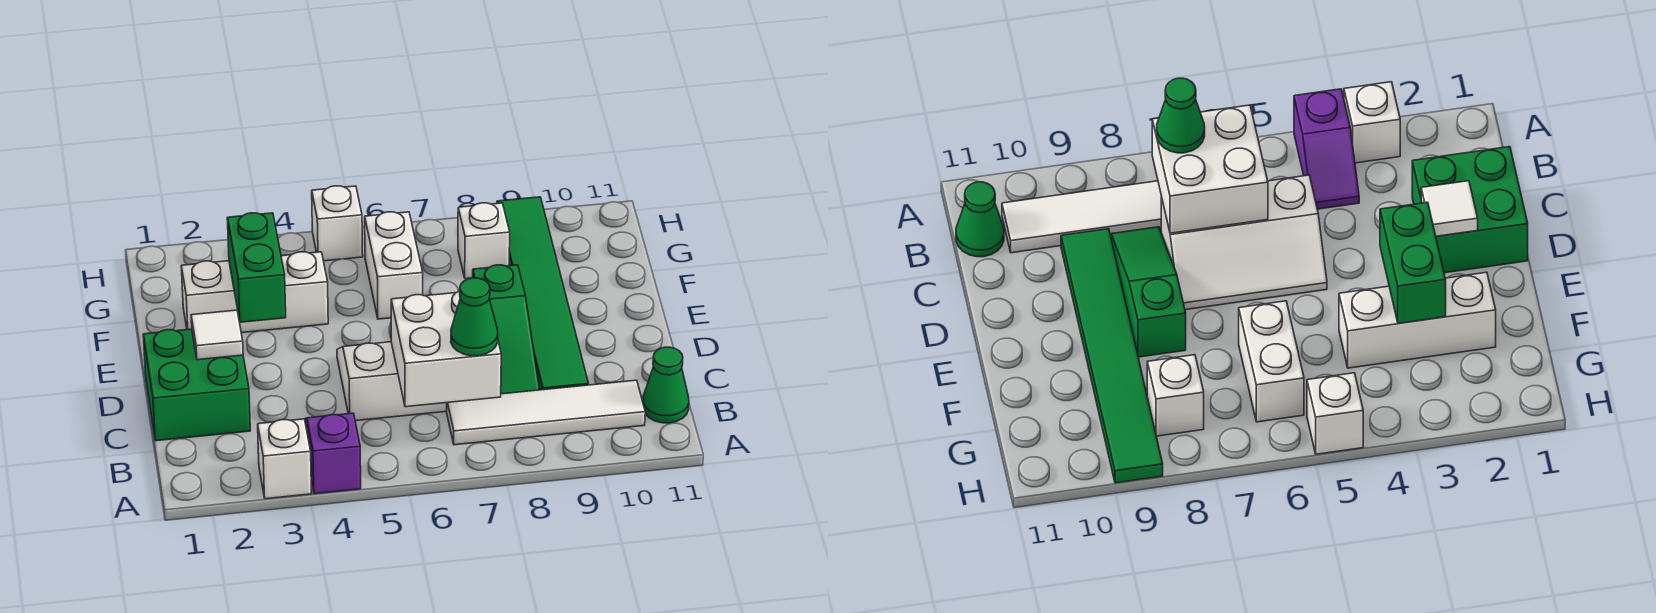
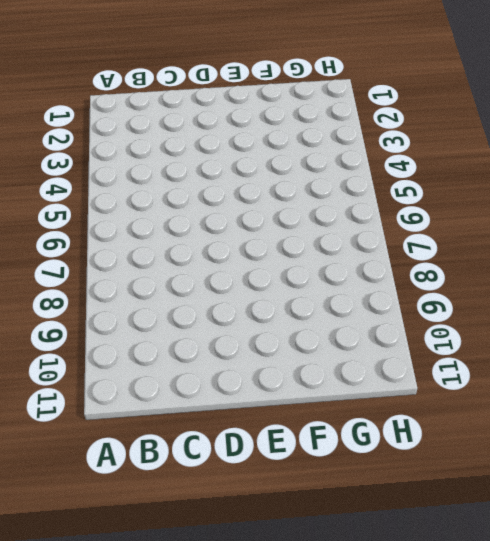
none -> white brick A3 level 1
none -> purple slope A4:B4 level 1 top A
none -> white tile B7:B10 level 1

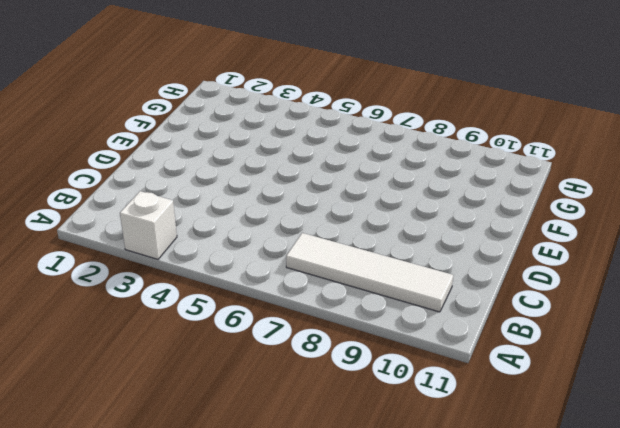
none -> purple slope A4:B4 level 1 top A
none -> green cone B11 level 1
none -> green brick C1:D2 level 1

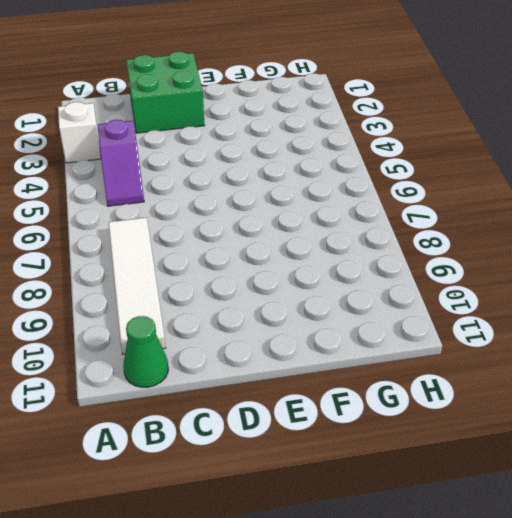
purple slope B4:B5 level 1 top 4 -> purple slope A4:B4 level 1 top A
none -> white slope C5:D7 level 1 top C
none -> green slope C8:E8 level 1 top E
none -> green tile C9:H9 level 1

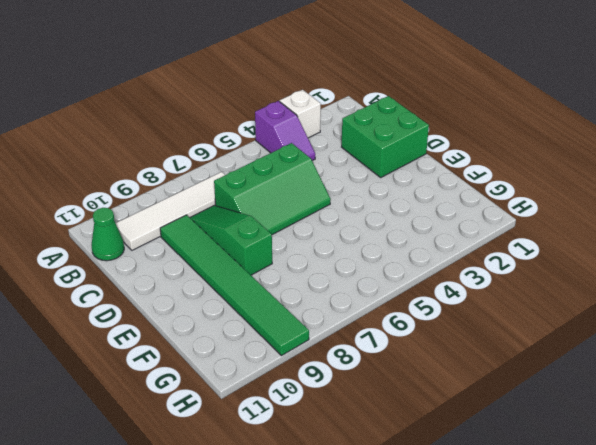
green slope C5:D7 level 1 top C -> white slope C5:D7 level 1 top C
none -> white brick F2:F4 level 1
none -> white brick F6:G6 level 1
none -> white brick G8 level 1

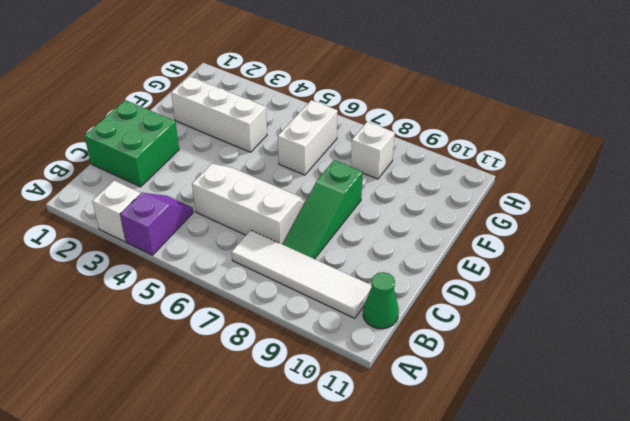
none -> green tile C9:H9 level 1
none -> white brick H5 level 1
none -> white brick B6:C7 level 2

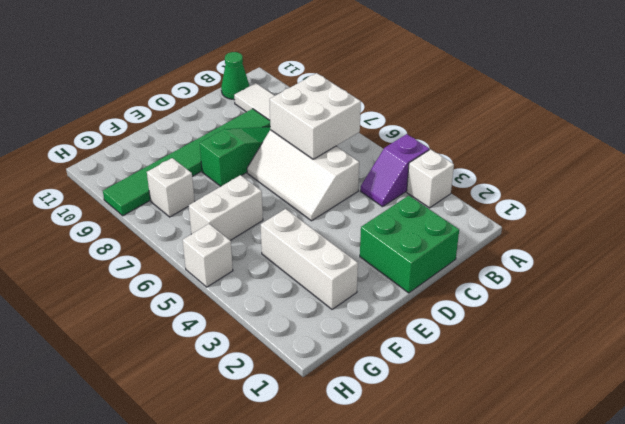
none -> white tile D2 level 2
none -> green brick E3:F3 level 2
none -> green cone B7 level 3

